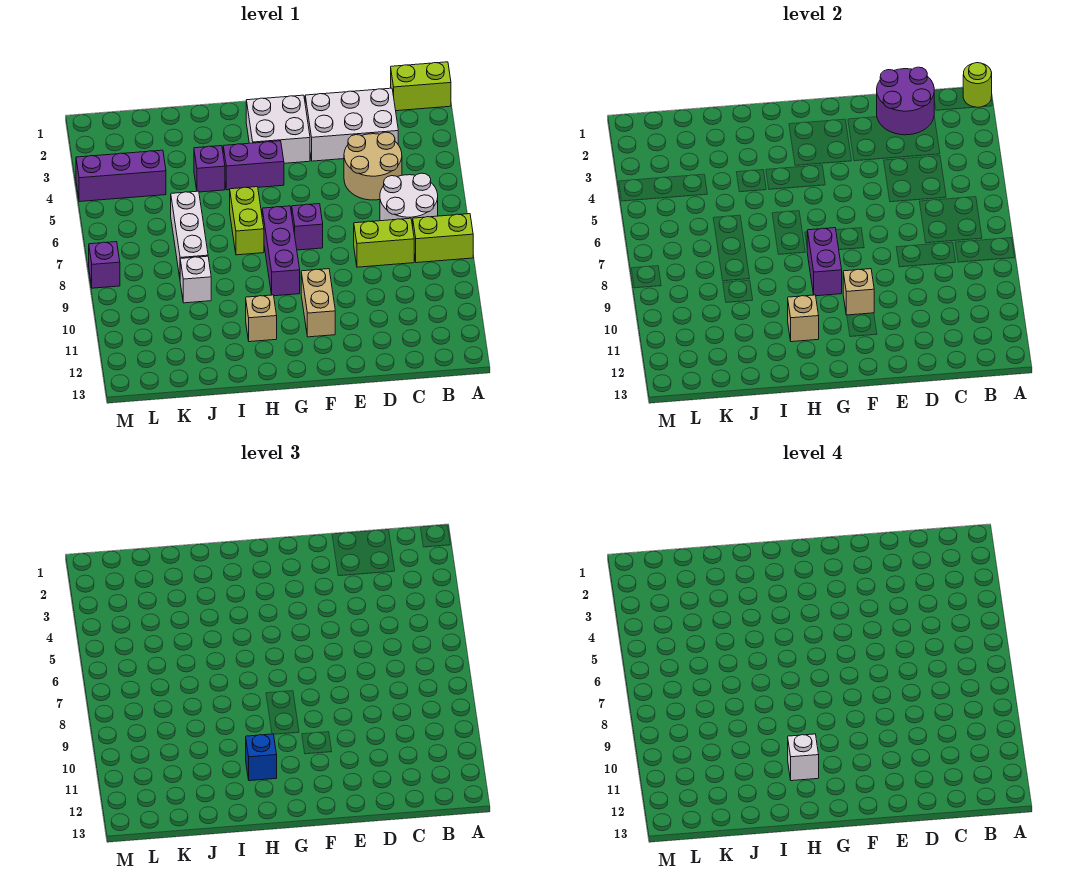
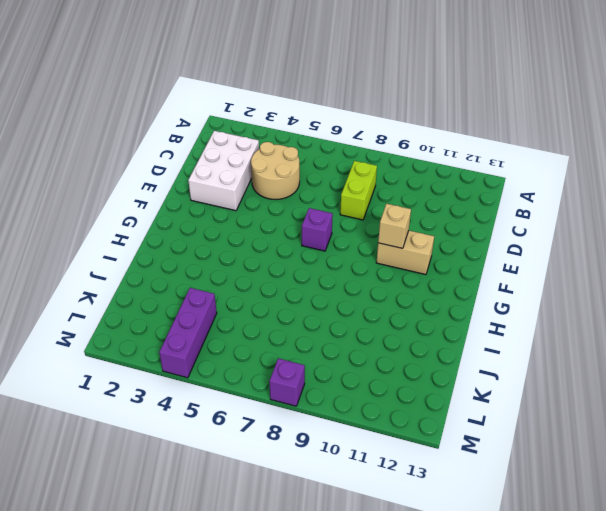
none -> lime brick A1:B1 level 1
none -> lime brick A8:B8 level 1
none -> white round brick B6:C7 level 1

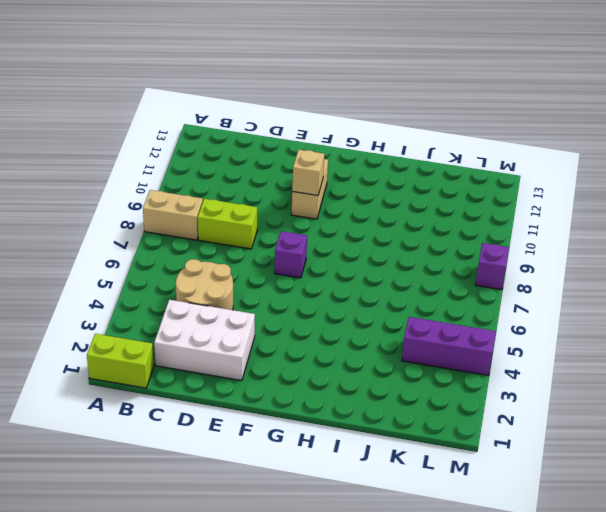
tan brick A8:B8 level 1 -> lime brick A8:B8 level 1
none -> white round brick B6:C7 level 1
none -> white brick F2:G3 level 1
none -> purple brick G4:H4 level 1

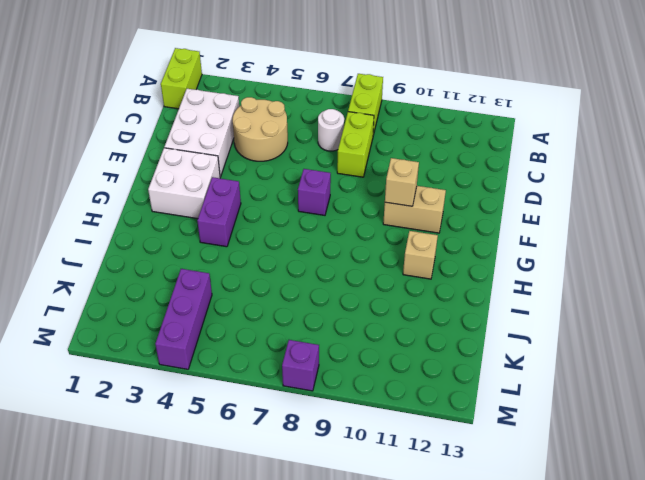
white round brick C7 level 1 -> white round brick B6:C7 level 1
none -> purple brick G7:G9 level 1
none -> lime brick H6:H7 level 1
none -> purple brick I4 level 1

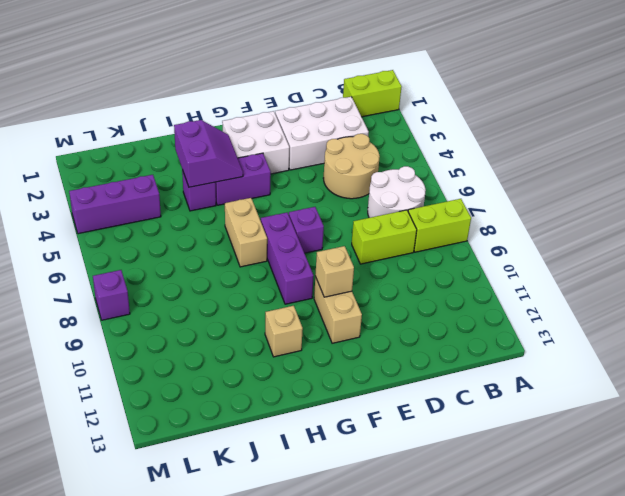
purple slope H3:I4 level 2 top I -> none
tan brick H6:H7 level 1 -> lime brick H6:H7 level 1
none -> white brick J6:J8 level 1
none -> white brick J9 level 1
none -> lime round brick A1 level 2

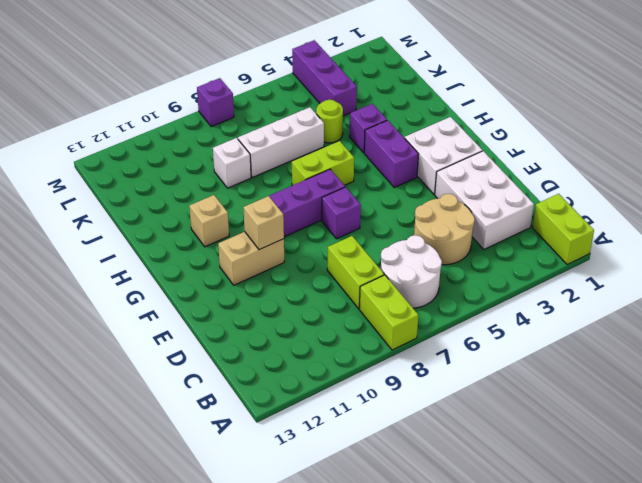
lime round brick J5 level 1 -> lime round brick A1 level 2
none -> purple round brick C1:D2 level 2
none -> purple brick G8:G9 level 2
none -> tan brick H11 level 2

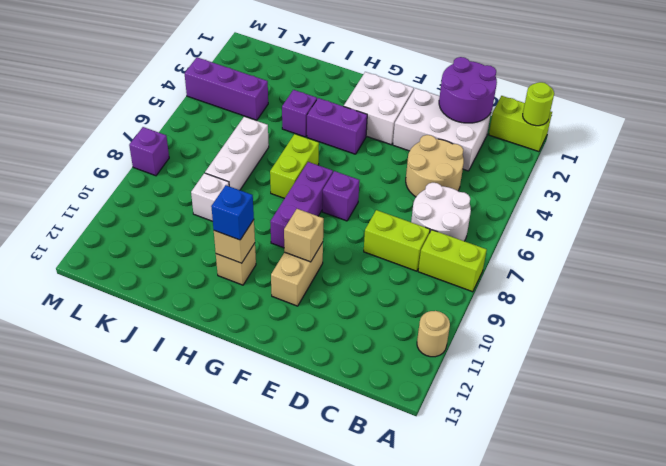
tan round brick A11 level 1 -> none
none -> purple brick G8:G9 level 2
none -> white brick H11 level 4

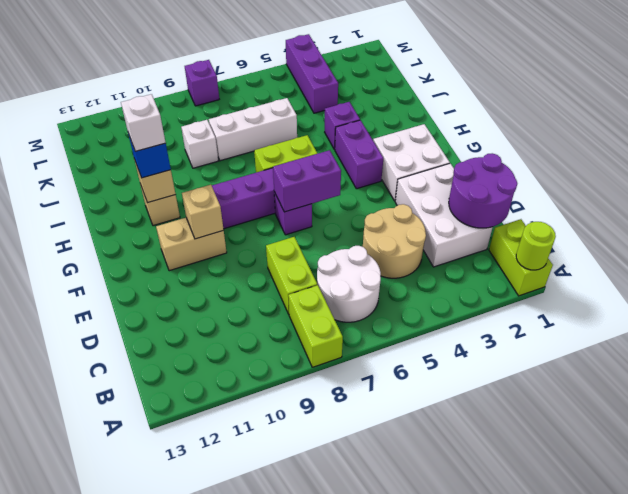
purple brick F6:F7 level 2 -> purple brick G8:G9 level 2

